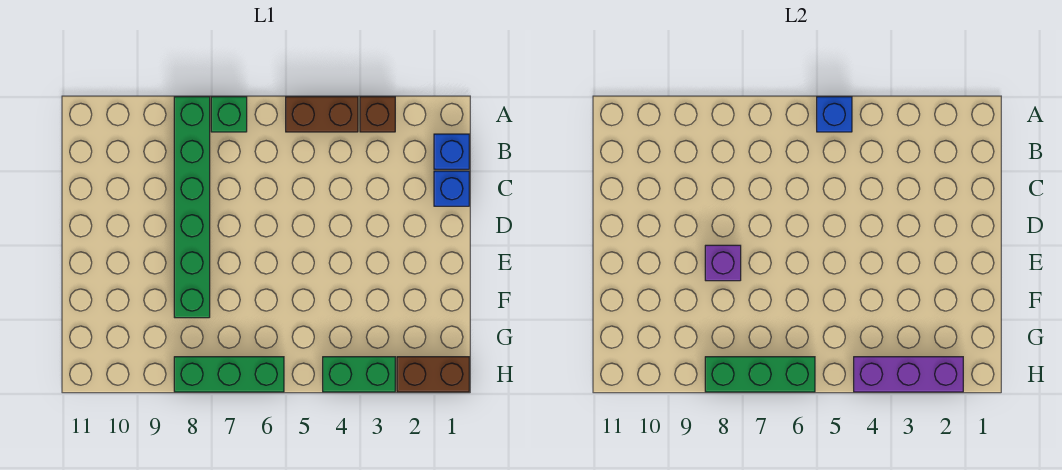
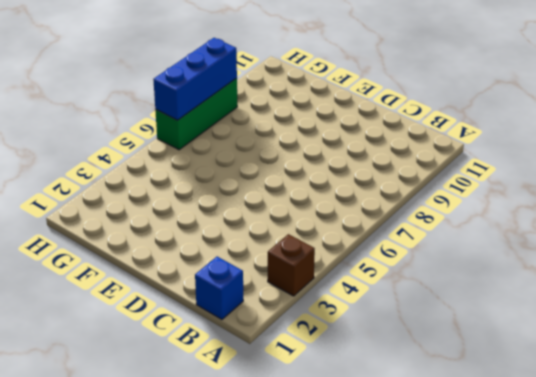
blue brick H6:H8 level 2 -> green brick H6:H8 level 2
none -> brown brick A4:A5 level 1
none -> green brick A7 level 1
none -> green brick A8:F8 level 1

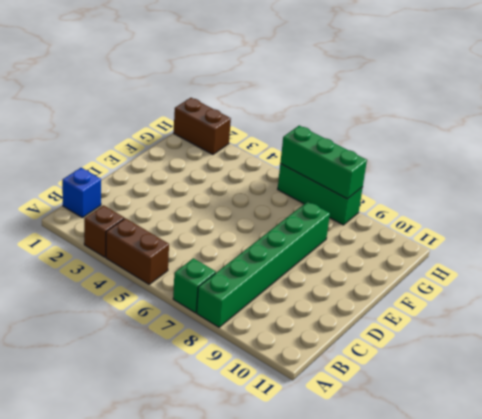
none -> blue brick C1 level 1
none -> green brick H3:H4 level 1
none -> blue brick A5 level 2

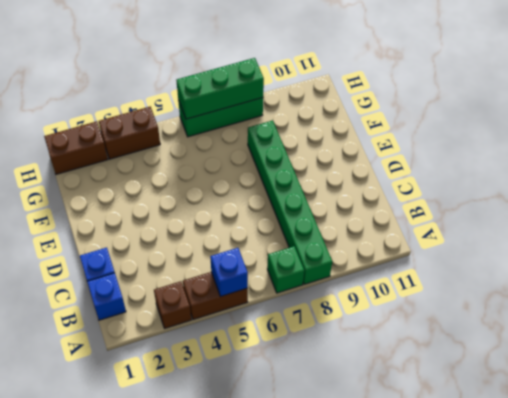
brown brick H3:H4 level 1 -> green brick H3:H4 level 1
none -> purple brick E8 level 2
none -> purple brick H2:H4 level 2

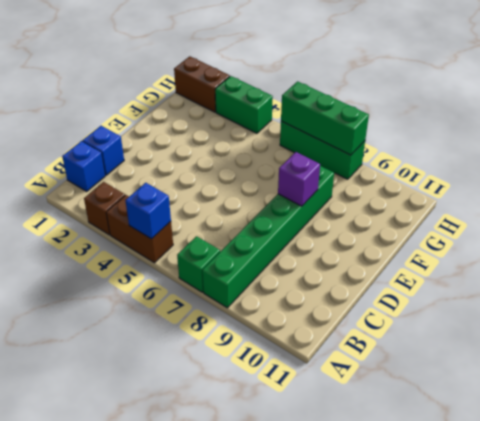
none -> purple brick H2:H4 level 2

